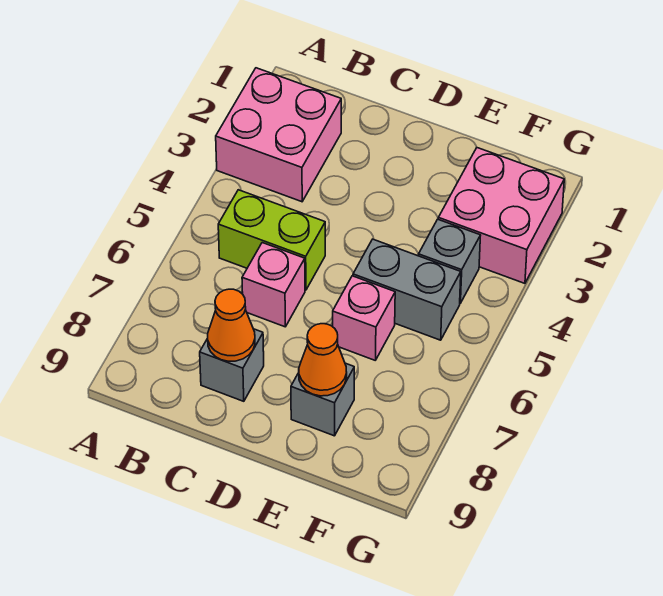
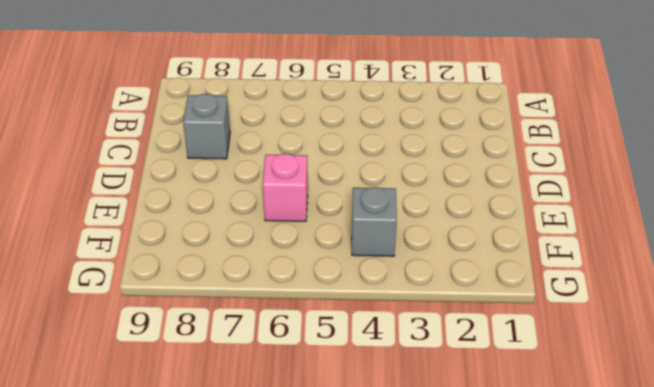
none -> pink brick A2:B3 level 1
none -> lime brick B5:C5 level 1

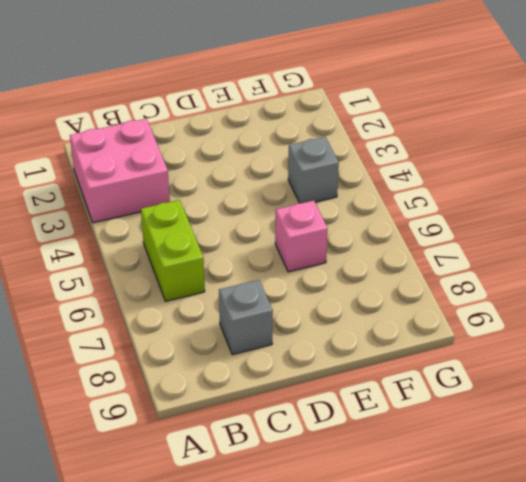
lime brick B5:B6 level 1 -> lime brick B5:C5 level 1
none -> pink brick C6 level 1
none -> grey brick E5:F5 level 1

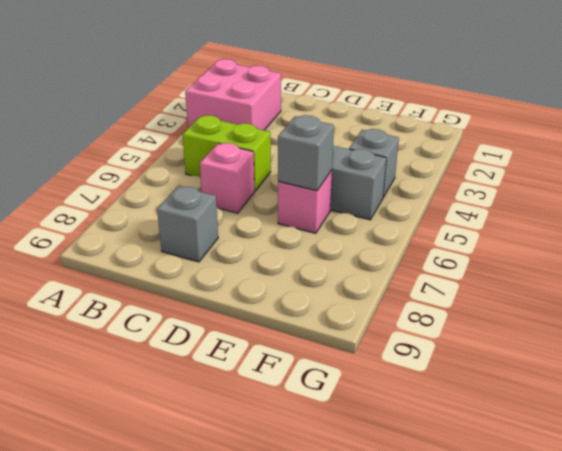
grey brick E6 level 2 -> grey brick E8 level 1
none -> pink brick F2:G3 level 1
none -> orange cone C8 level 2

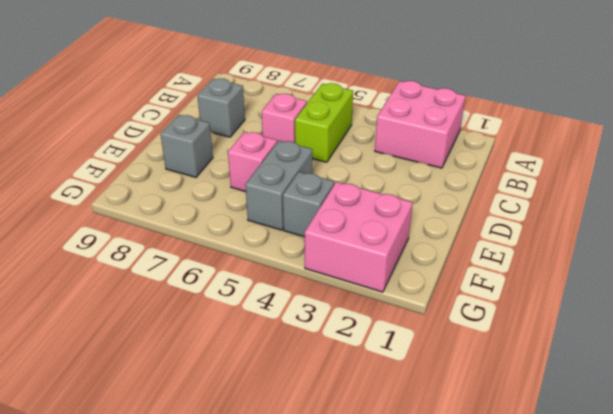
none -> orange cone C8 level 2
none -> orange cone E8 level 2

